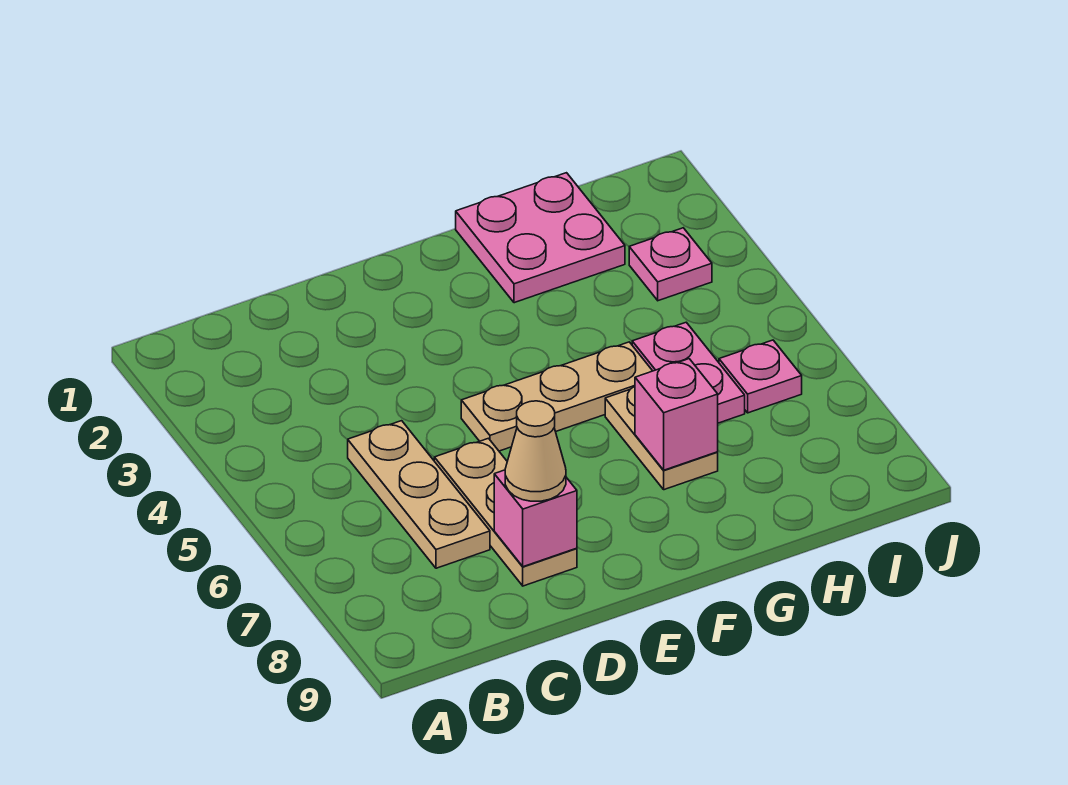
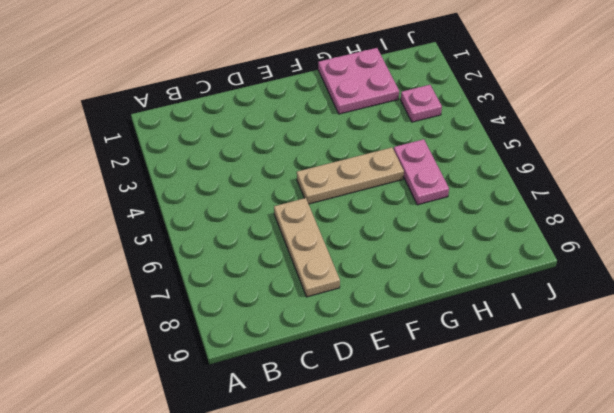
none -> tan plate C5:C7 level 1
none -> tan plate G6:G7 level 1

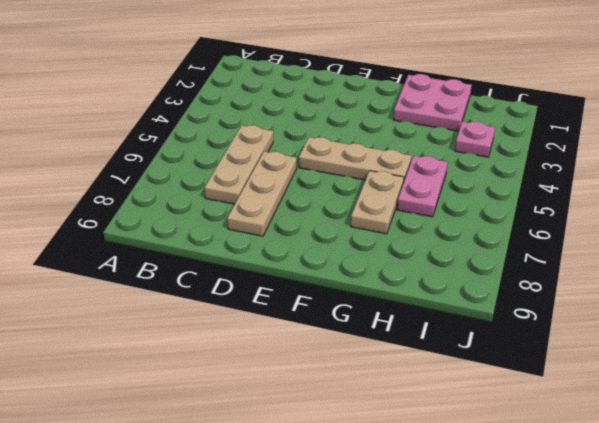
none -> pink plate I6 level 1
none -> pink brick D8 level 2

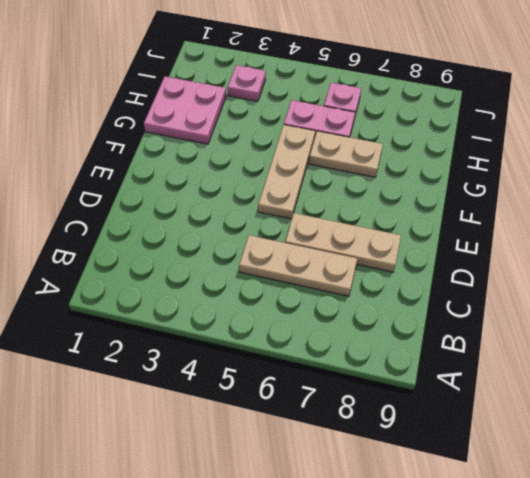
none -> pink brick D8 level 2
none -> pink brick G7 level 2

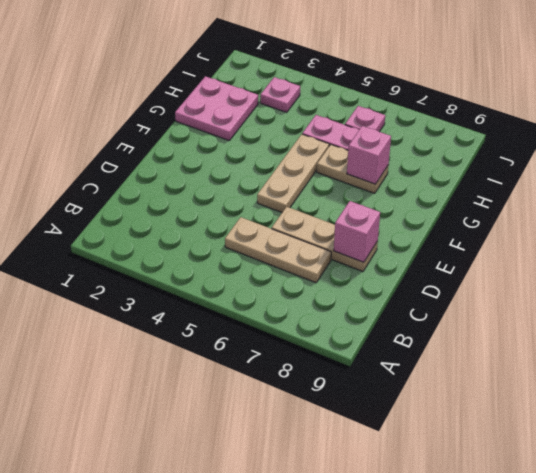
none -> tan cone D8 level 3

